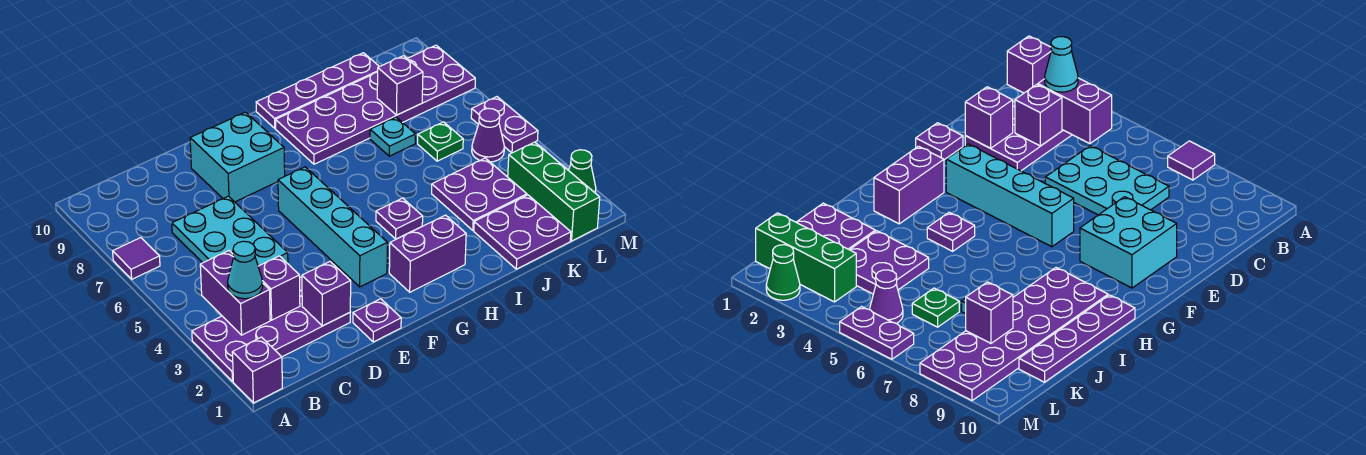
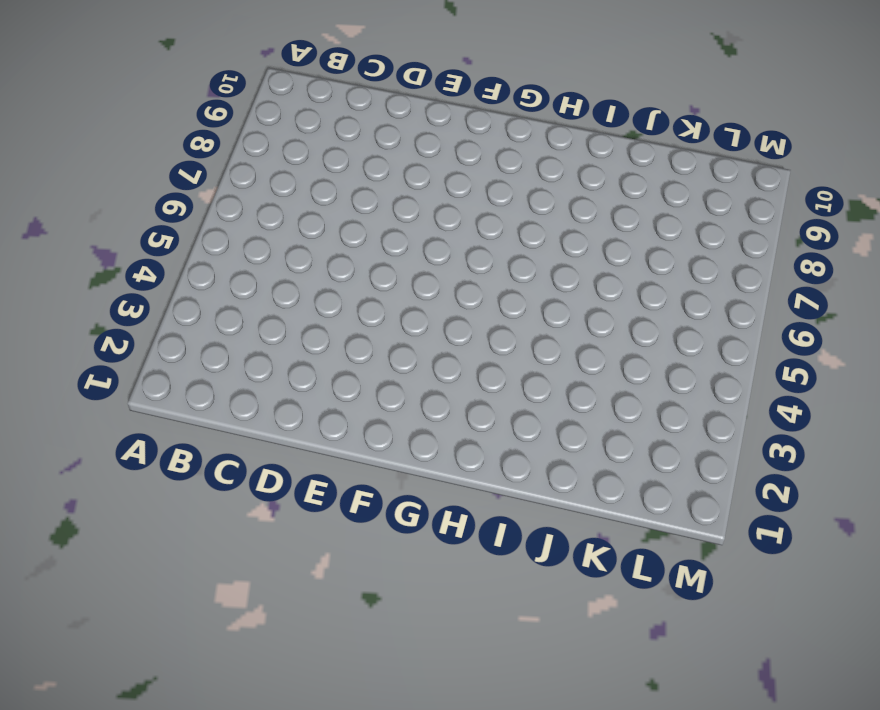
none -> purple brick A1 level 1
none -> purple plate A2:D3 level 1
none -> purple tile A7 level 1

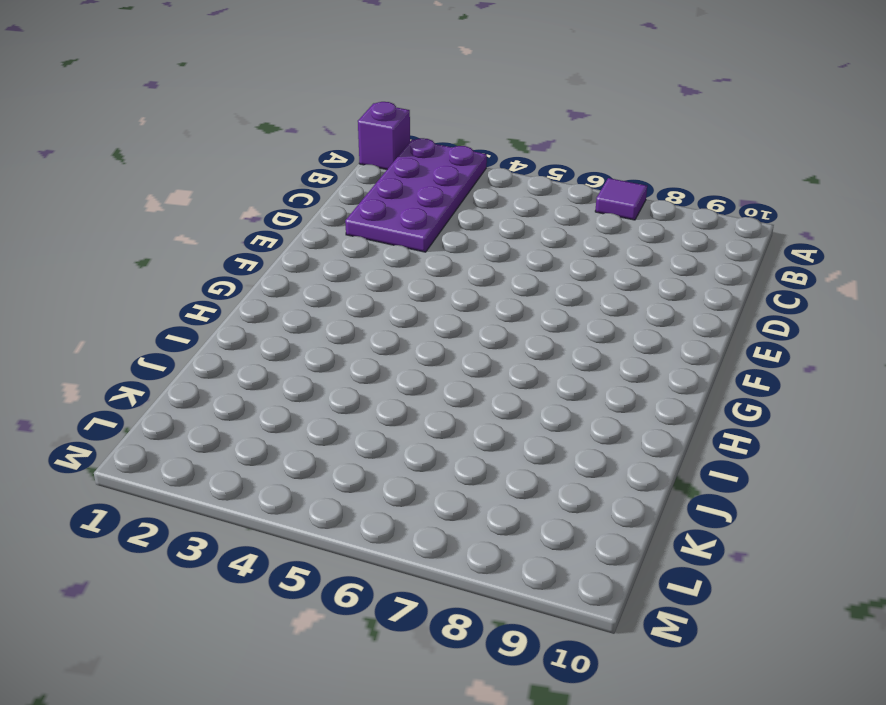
none -> cyan plate C5:D7 level 1
none -> purple plate E1 level 1
none -> cyan brick E8:F9 level 1

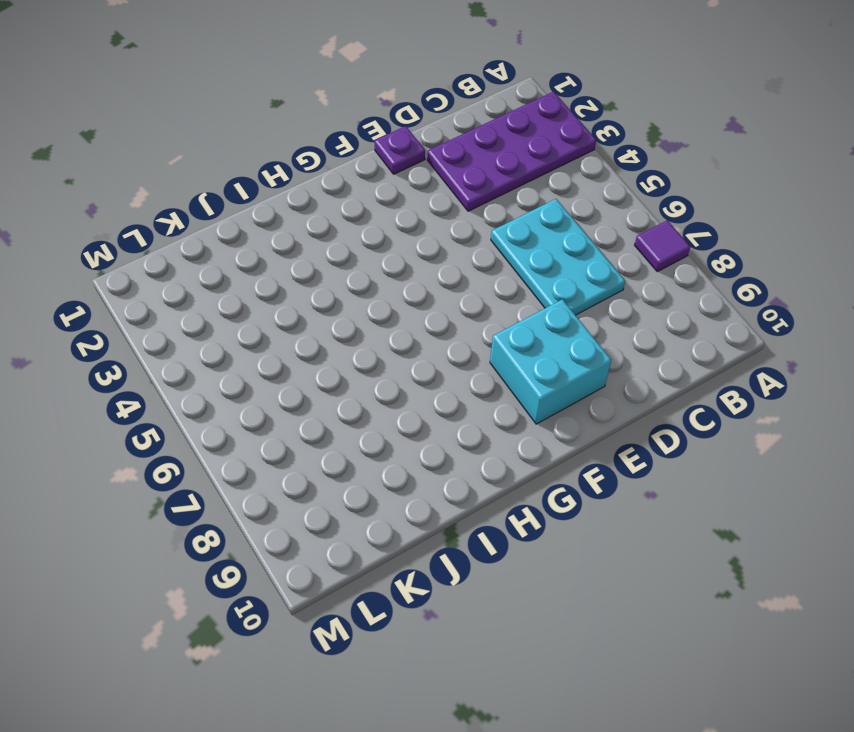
none -> purple brick A1 level 1
none -> cyan brick F3:F6 level 1
none -> purple brick G2:H2 level 1

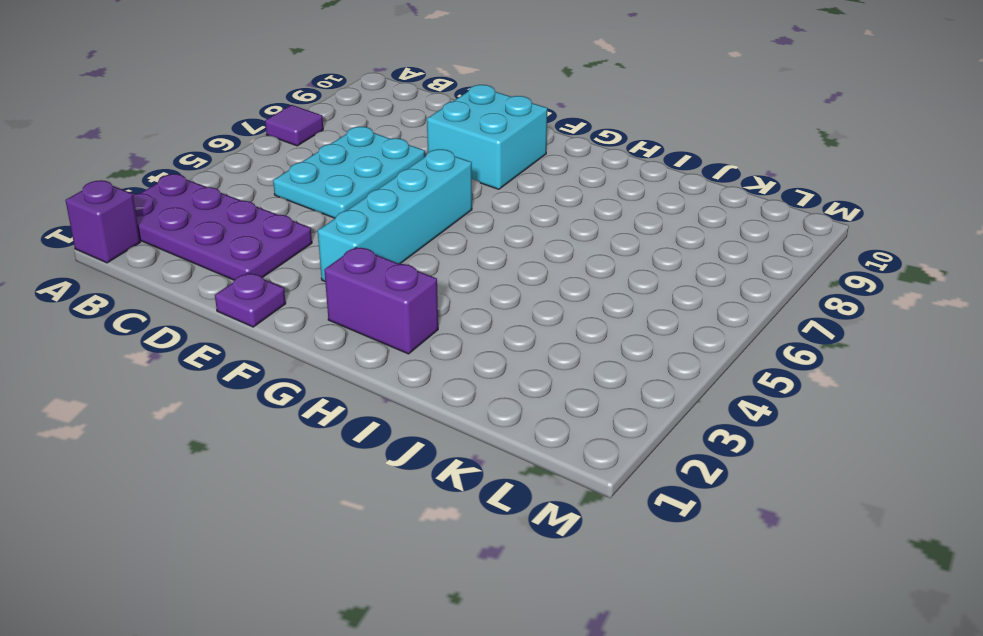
none -> purple plate H4 level 1
none -> purple plate H8:M9 level 1
none -> purple plate H10:K10 level 1

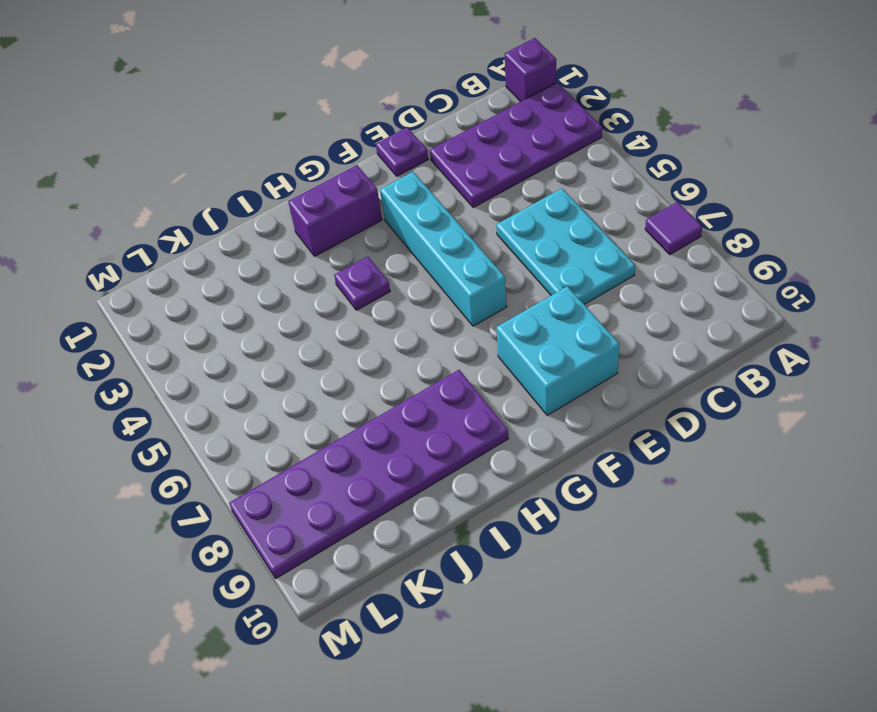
none -> purple plate H10:K10 level 1
none -> purple plate J1:K2 level 1
none -> purple plate J3:K4 level 1

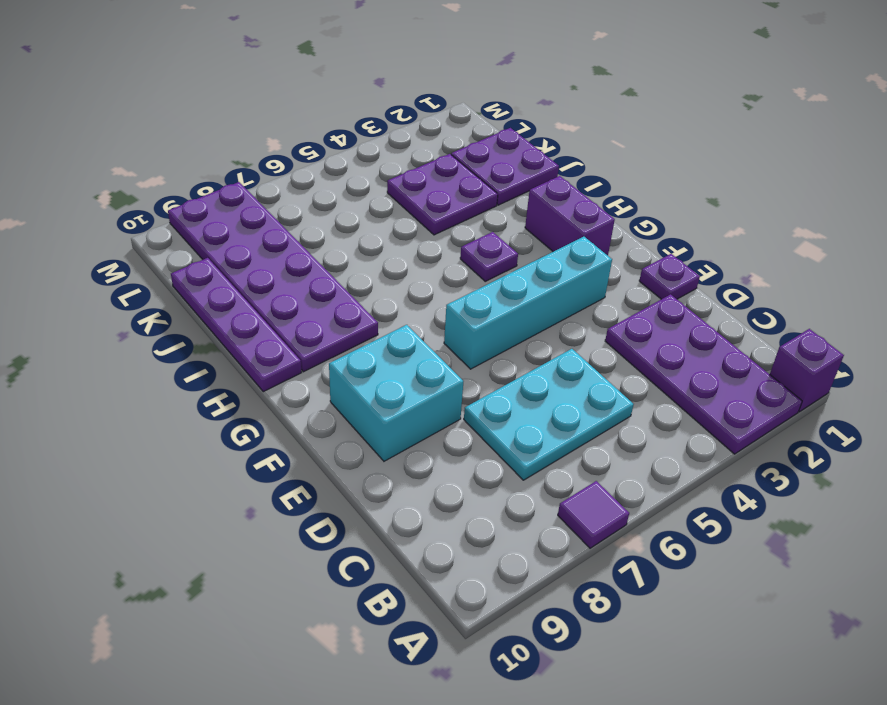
none -> cyan plate J7 level 1
none -> green plate K6 level 1
none -> green brick L1:L3 level 1

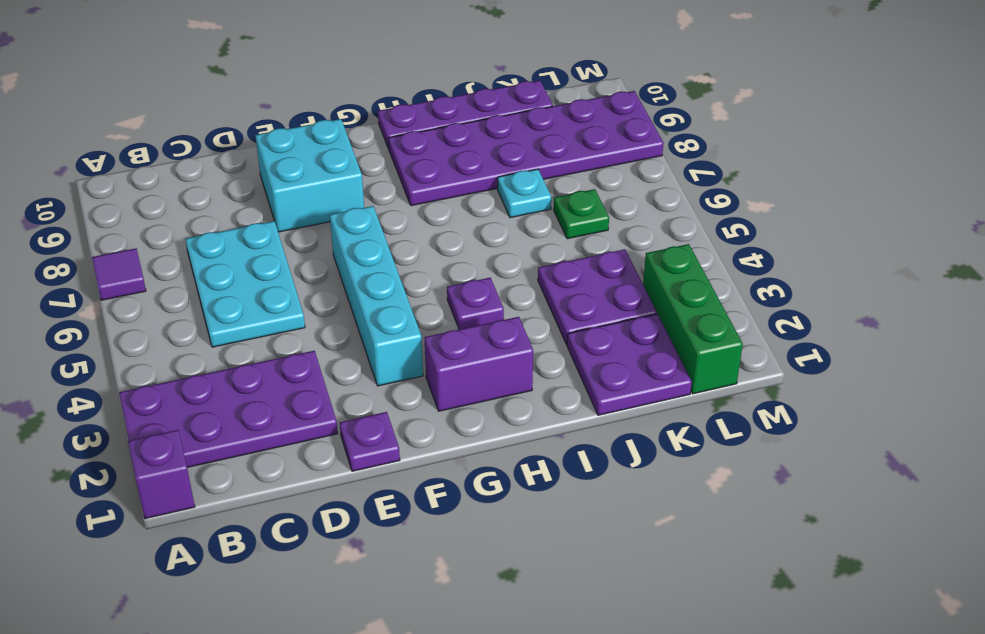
none -> purple cone L5 level 1
none -> green cone M2 level 1
none -> purple plate M5:M6 level 1

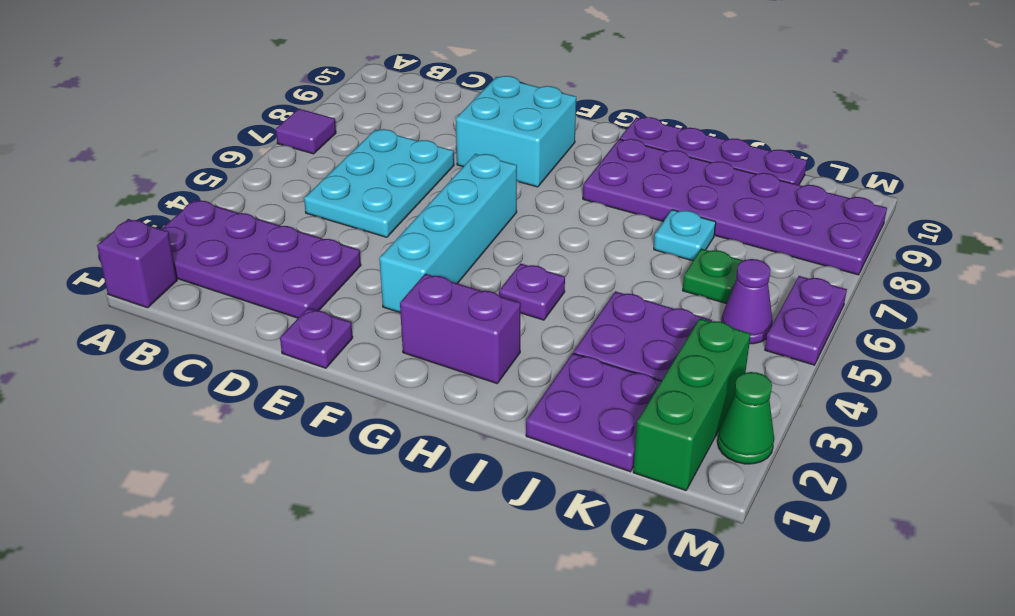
none -> purple brick B3:B4 level 2
none -> purple brick C3 level 2
none -> purple brick D2 level 2

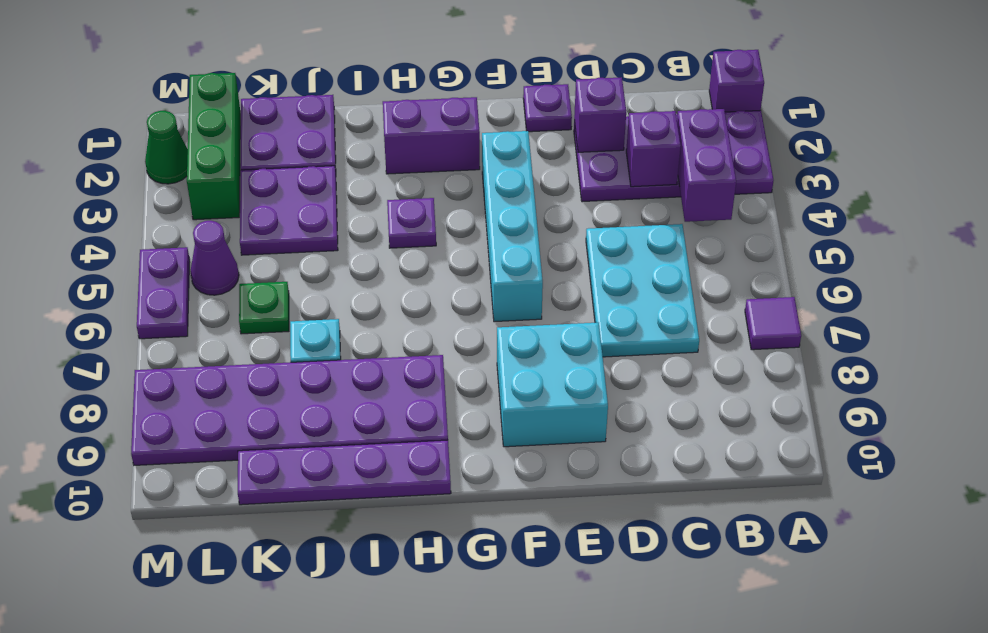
none -> purple brick K8 level 2
none -> cyan cone B3 level 3

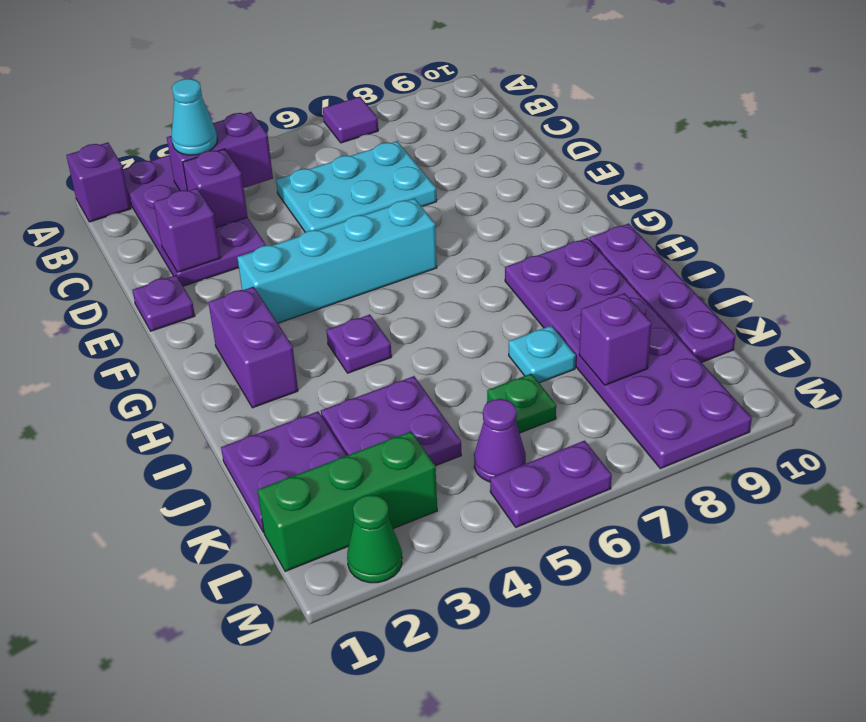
none -> cyan brick E8:F9 level 1

